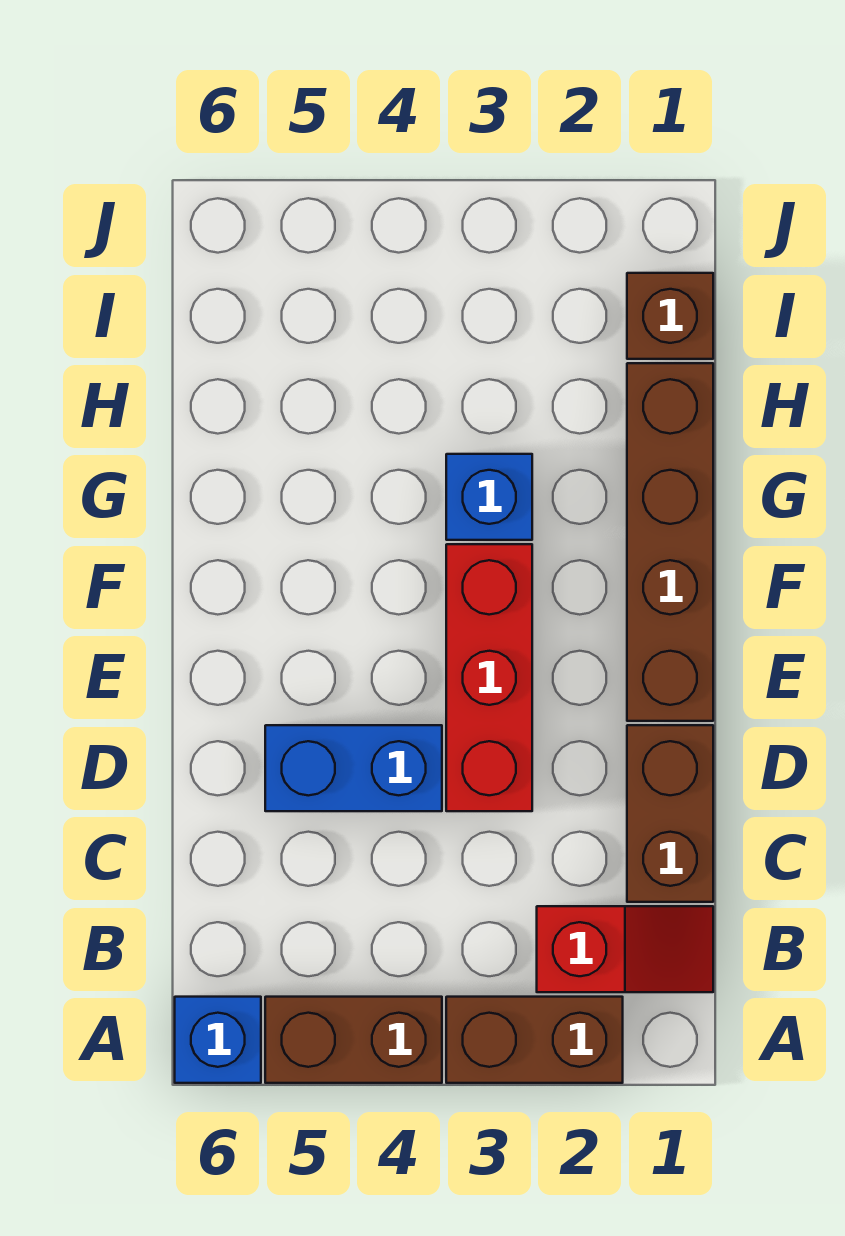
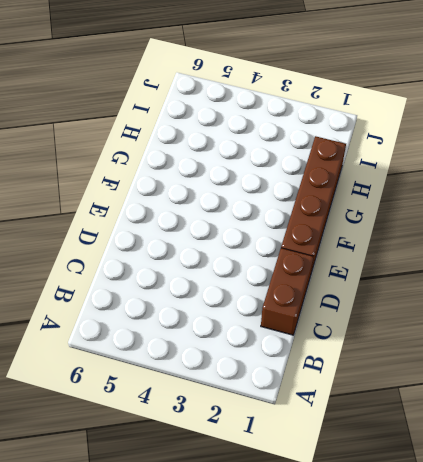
none -> brown brick A2:A3 level 1
none -> brown brick A4:A5 level 1

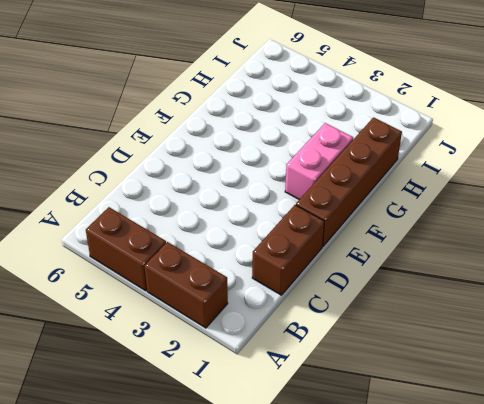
pink brick F2:G2 level 1 -> none
none -> blue brick A6 level 1
none -> red slope B1:B2 level 1 top 2

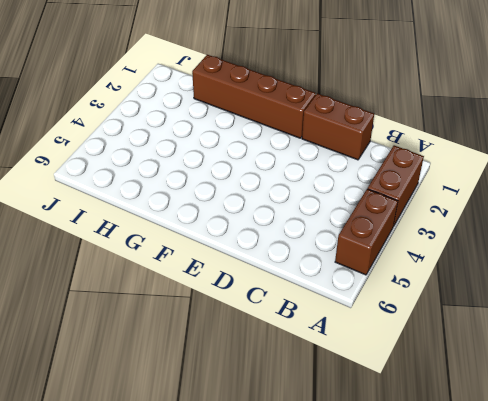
none -> blue brick A6 level 1
none -> red slope B1:B2 level 1 top 2

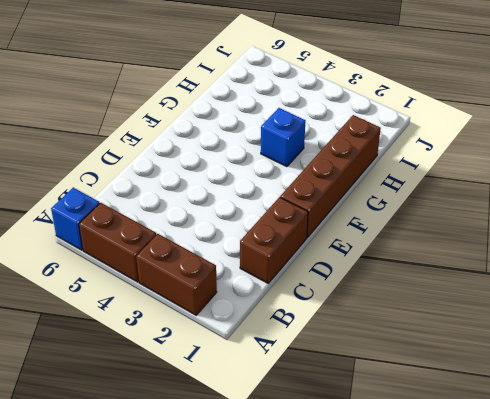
none -> red slope B1:B2 level 1 top 2
none -> red brick D3:F3 level 1

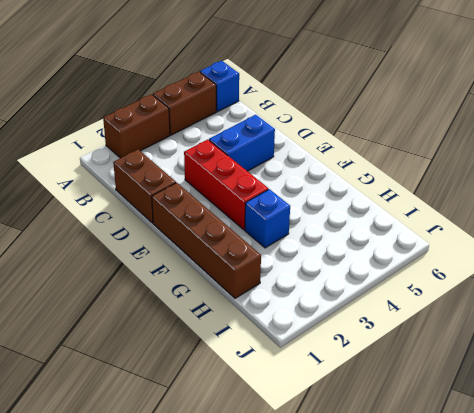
none -> red slope B1:B2 level 1 top 2
none -> brown brick I1 level 1

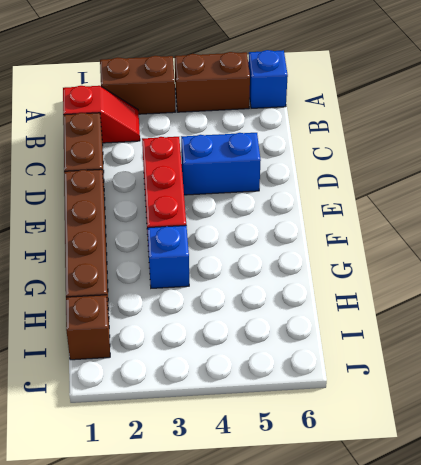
red slope B1:B2 level 1 top 1 -> red slope B1:B2 level 1 top 2

